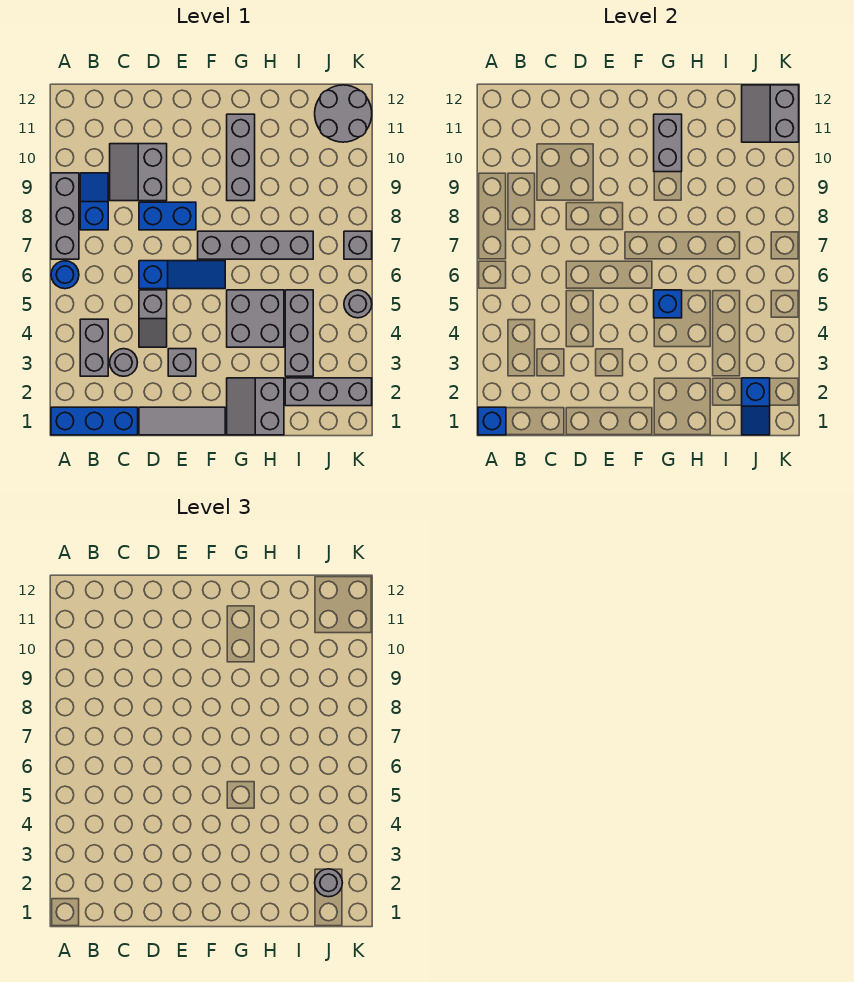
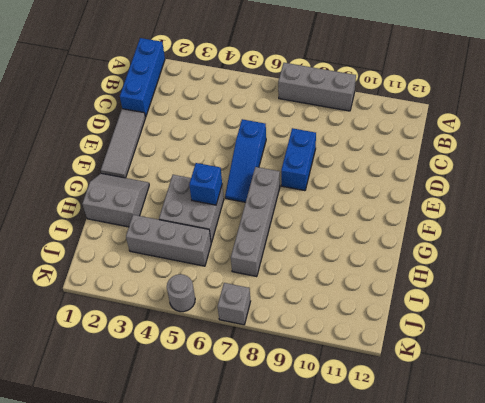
none -> blue round brick A6 level 1
none -> grey brick B3:B4 level 1
none -> blue slope B8:B9 level 1 top 8

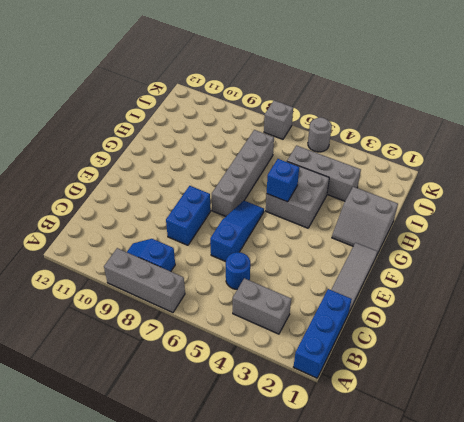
blue round brick C5 level 1 -> blue round brick A6 level 1
none -> grey round brick C3 level 1
none -> grey slope C9:D10 level 1 top D
none -> grey slope D4:D5 level 1 top 5

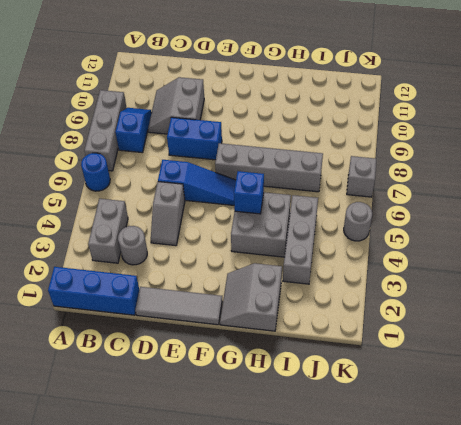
none -> grey brick E3 level 1
none -> grey brick G9:G11 level 1
none -> grey brick I2:K2 level 1

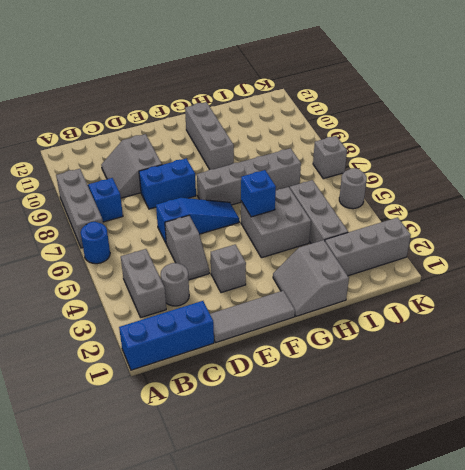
none -> grey round brick J11:K12 level 1
none -> blue brick A1 level 2
none -> grey brick G10:G11 level 2

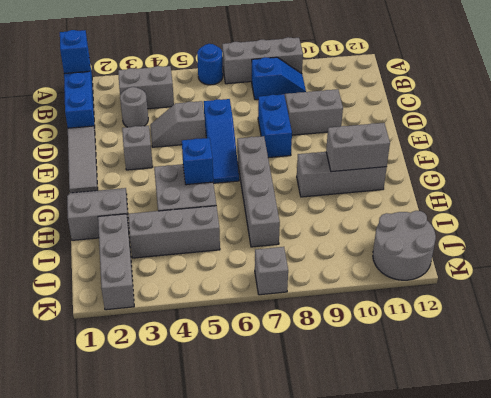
none -> grey round brick K5 level 1
none -> blue slope J1:J2 level 2 top 2
none -> grey slope J11:K12 level 2 top K

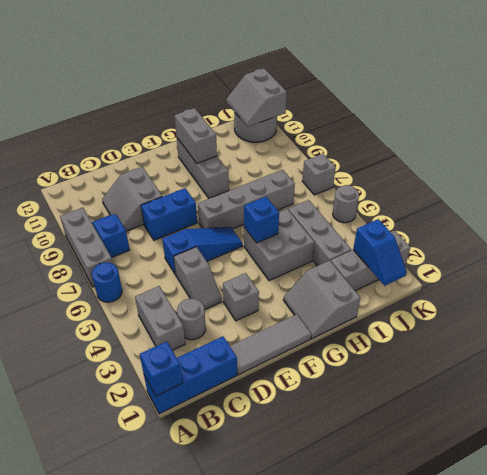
none -> grey round brick J2 level 3

